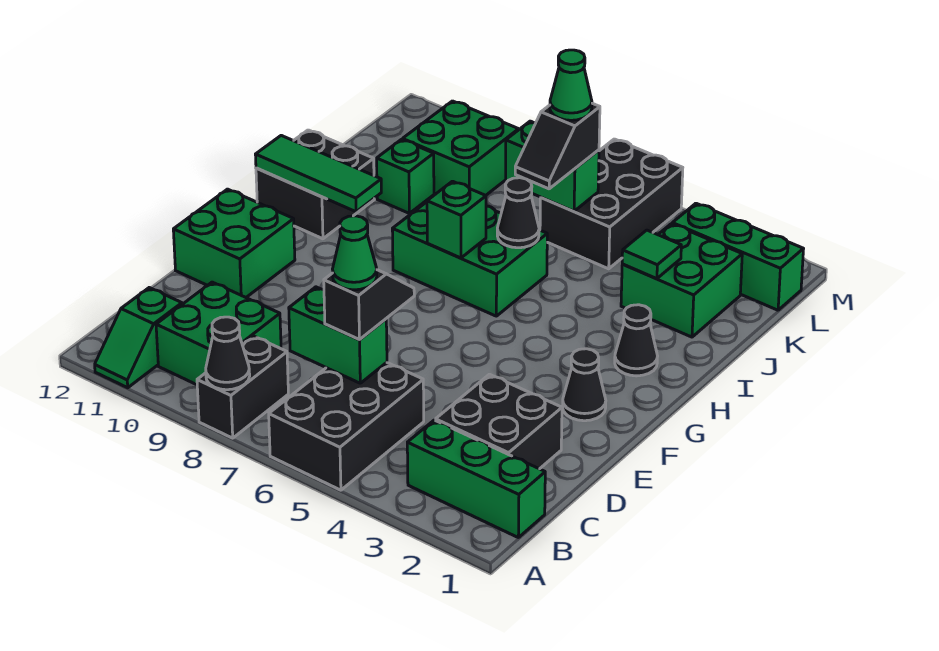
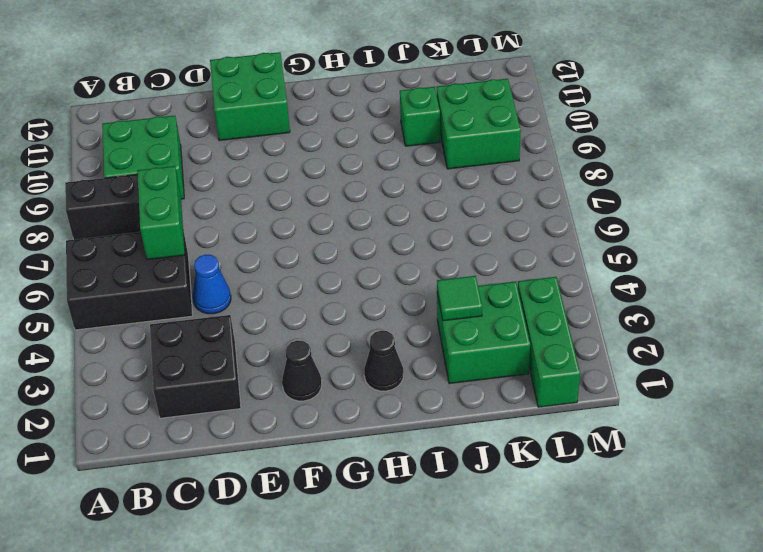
blue cone D5 level 1 -> none
none -> green slope A11:B11 level 1 top B
none -> green brick B1:B3 level 1
none -> green brick H6:I8 level 1

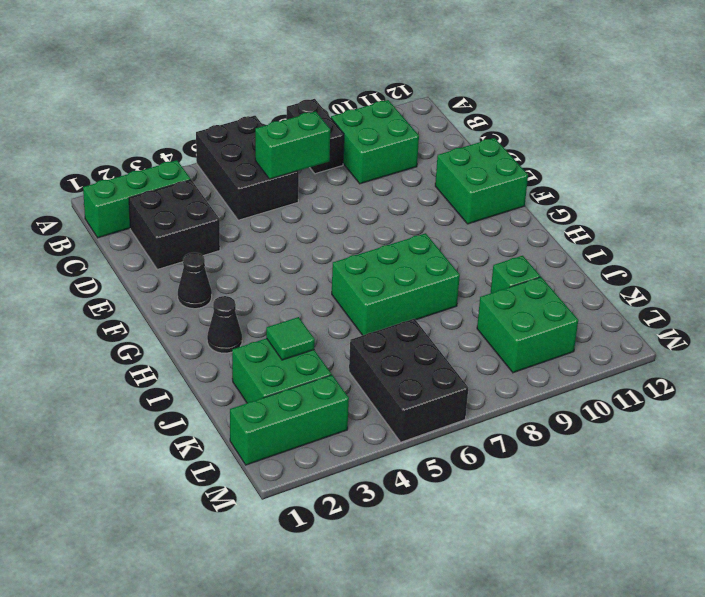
none -> green slope A11:B11 level 1 top B
none -> black brick H11:I12 level 1
none -> black cone A8 level 2

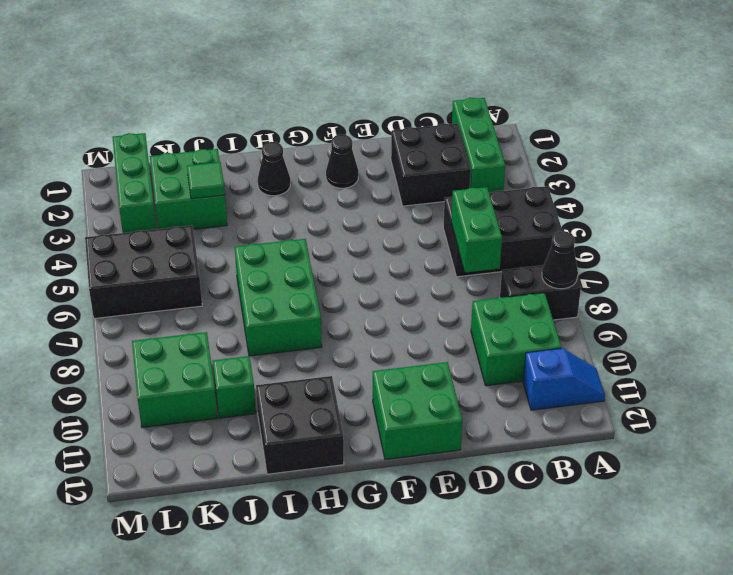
blue slope A11:B11 level 1 top B -> green slope A11:B11 level 1 top B
none -> green brick H7 level 2
none -> green tile H10:H12 level 2
none -> black cone I6 level 2

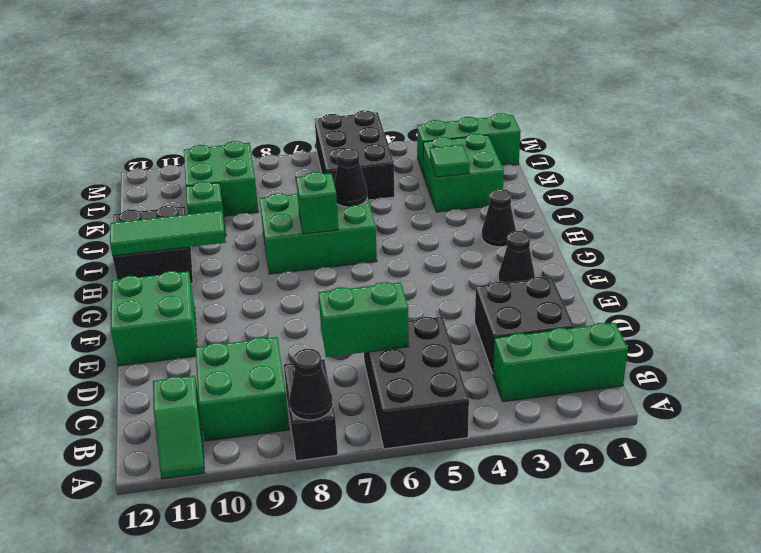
none -> green brick K6:K7 level 2
none -> black slope C6:D6 level 3 top C
none -> black slope J6:K6 level 3 top K

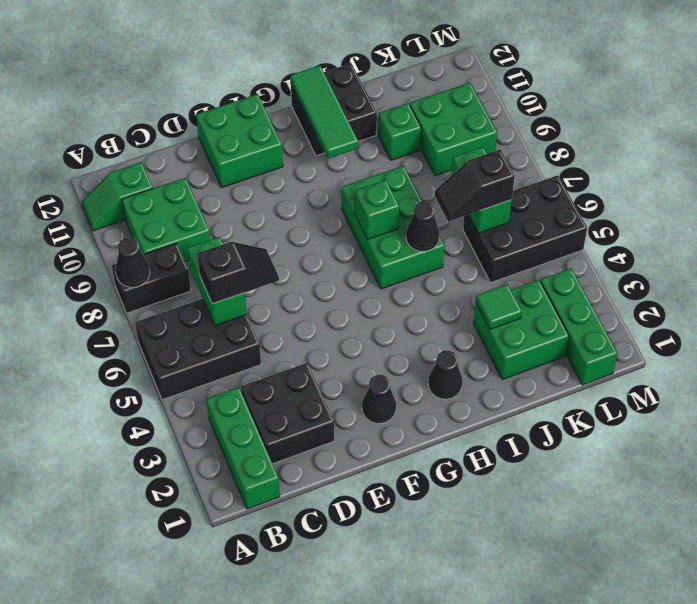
none -> green cone C6 level 4
none -> green cone K6 level 4

